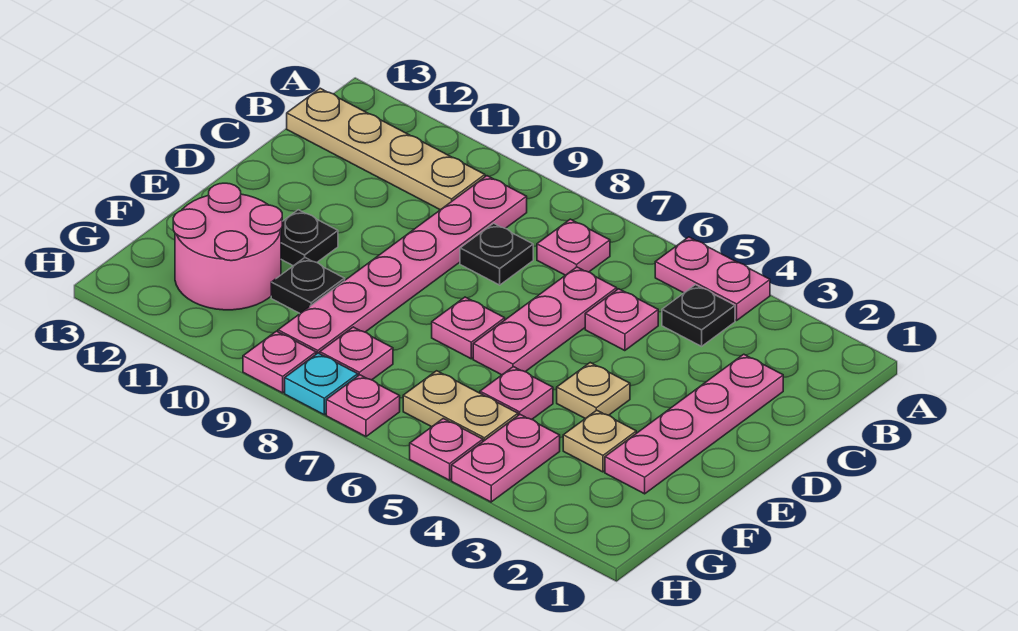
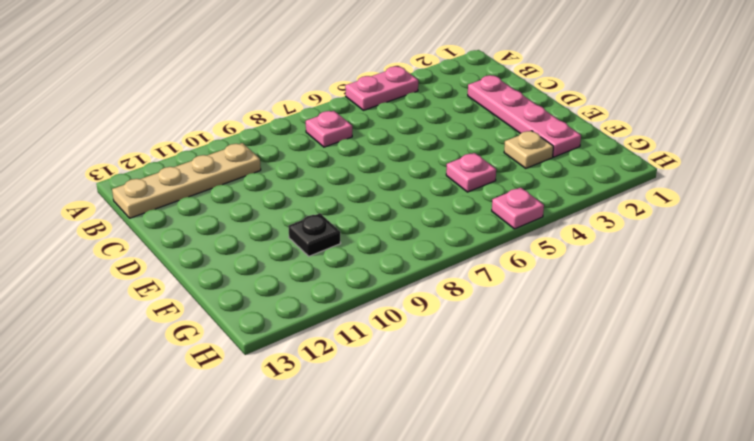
none -> black plate B4 level 1
none -> pink plate B9:G9 level 1
none -> pink plate C5 level 1

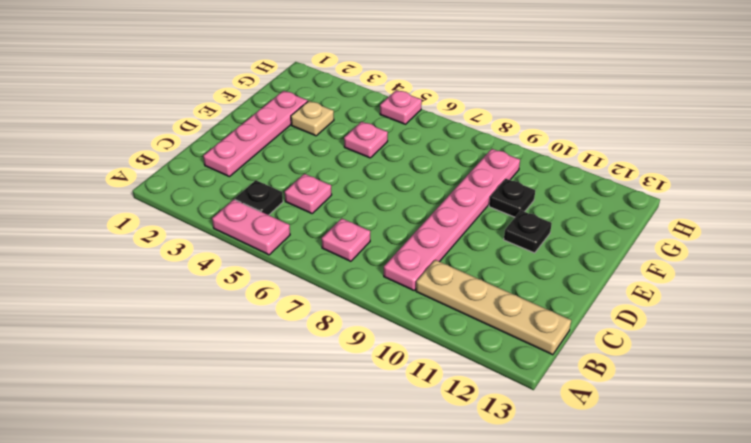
none -> pink plate C6:E6 level 1
none -> black plate C8 level 1
none -> tan plate E4 level 1

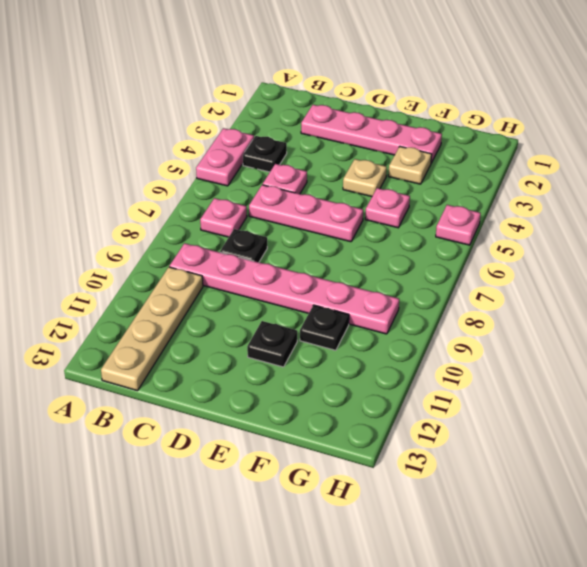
none -> pink plate E7 level 1
none -> pink round brick F11:G12 level 1
none -> pink plate G4:H4 level 1

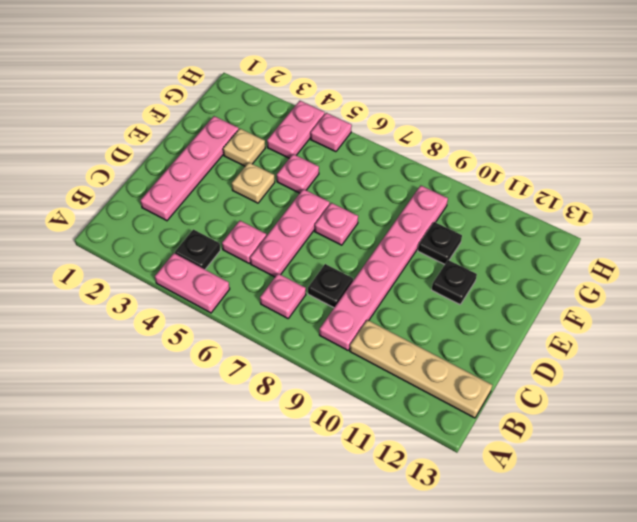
none -> pink round brick F11:G12 level 1
none -> tan plate G5:G6 level 1
none -> pink plate G8 level 1

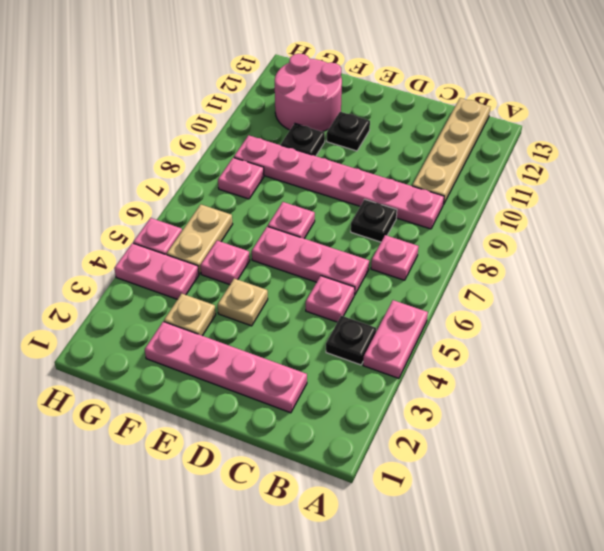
none -> pink plate H7 level 1
none -> cyan plate H8 level 1
none -> pink plate H9 level 1

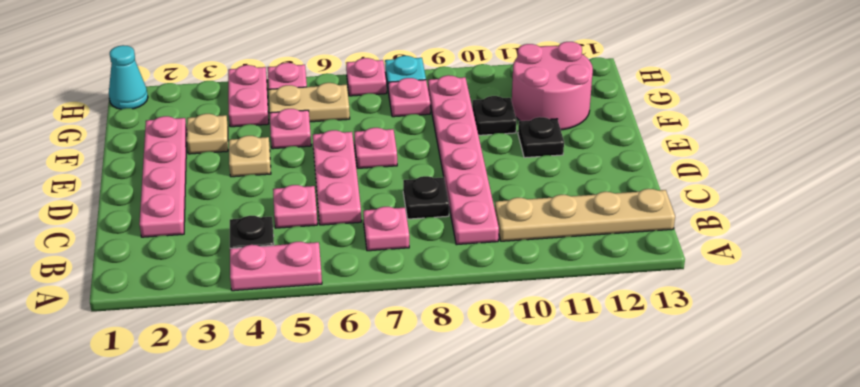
cyan cone H1 level 1 -> none
none -> pink plate H9 level 1

